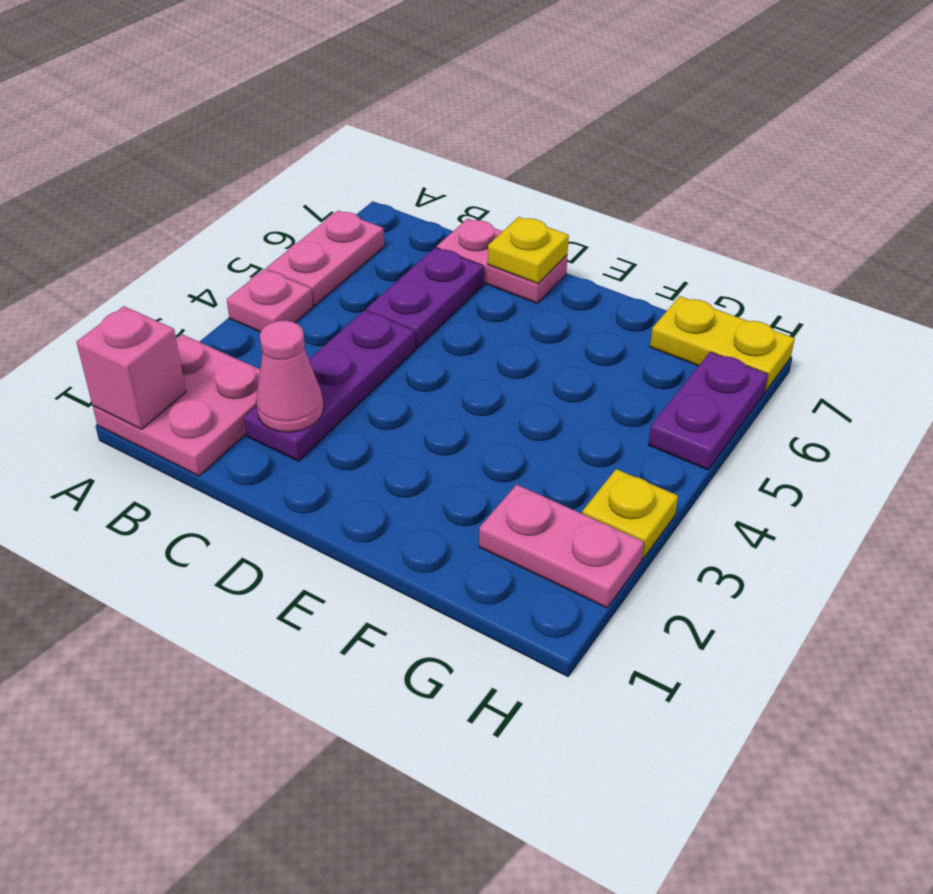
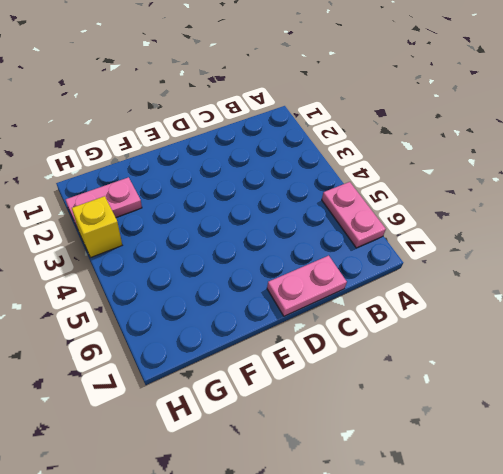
yellow brick H3 level 1 -> yellow plate H3 level 1
none -> pink plate A1:B2 level 1
none -> pink plate A4 level 1
none -> purple plate C2:C4 level 1

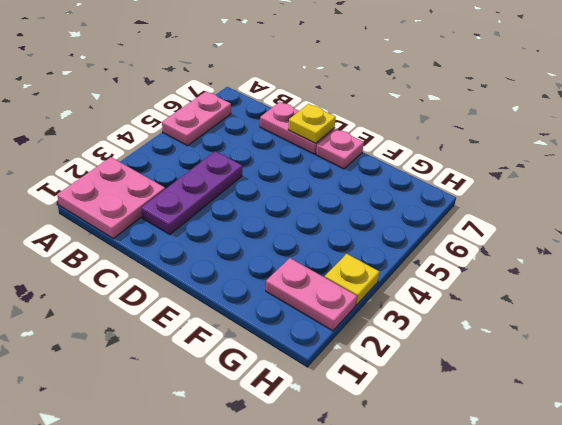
pink plate E7 level 1 -> pink plate A4 level 1
none -> purple plate C5:C6 level 1
none -> yellow plate G7:H7 level 1
none -> purple plate H5:H6 level 1

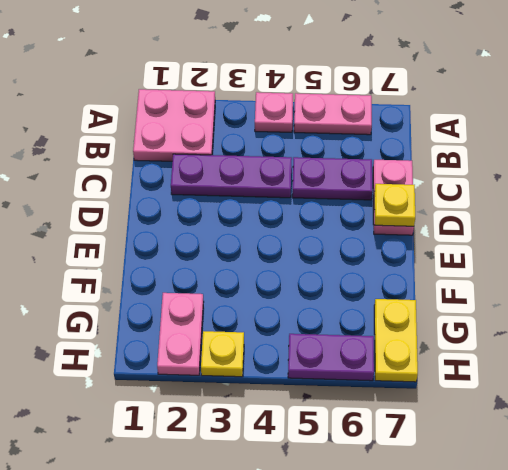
none -> pink brick A1 level 2
none -> pink cone C2 level 2

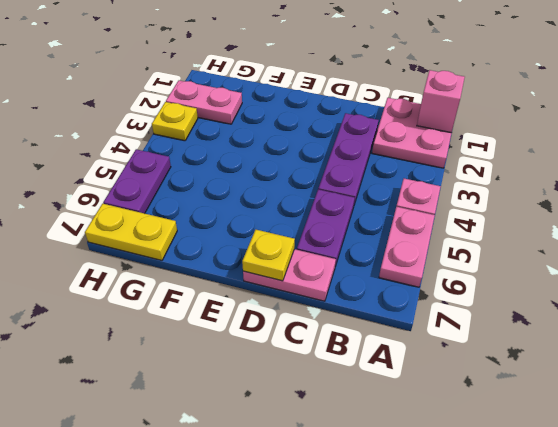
none -> pink cone C2 level 2

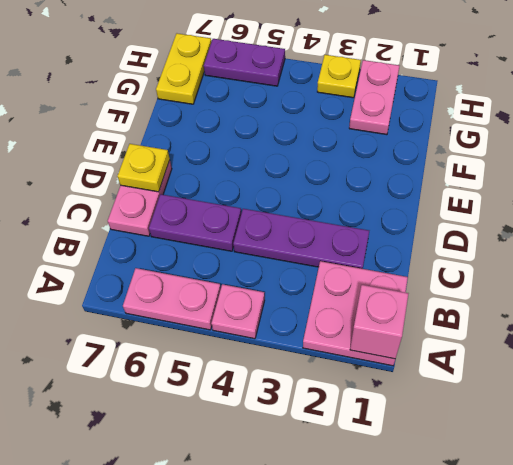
none -> pink cone C2 level 2

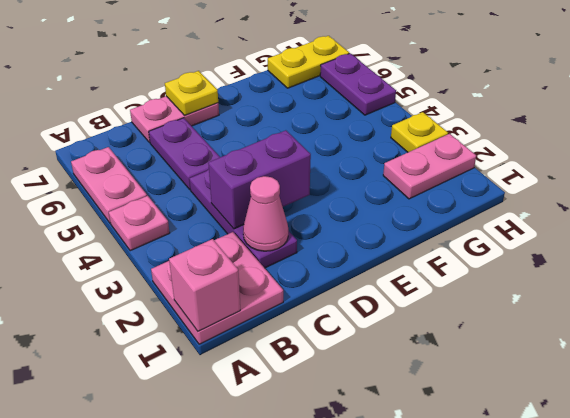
purple brick C3:D3 level 2 -> none

